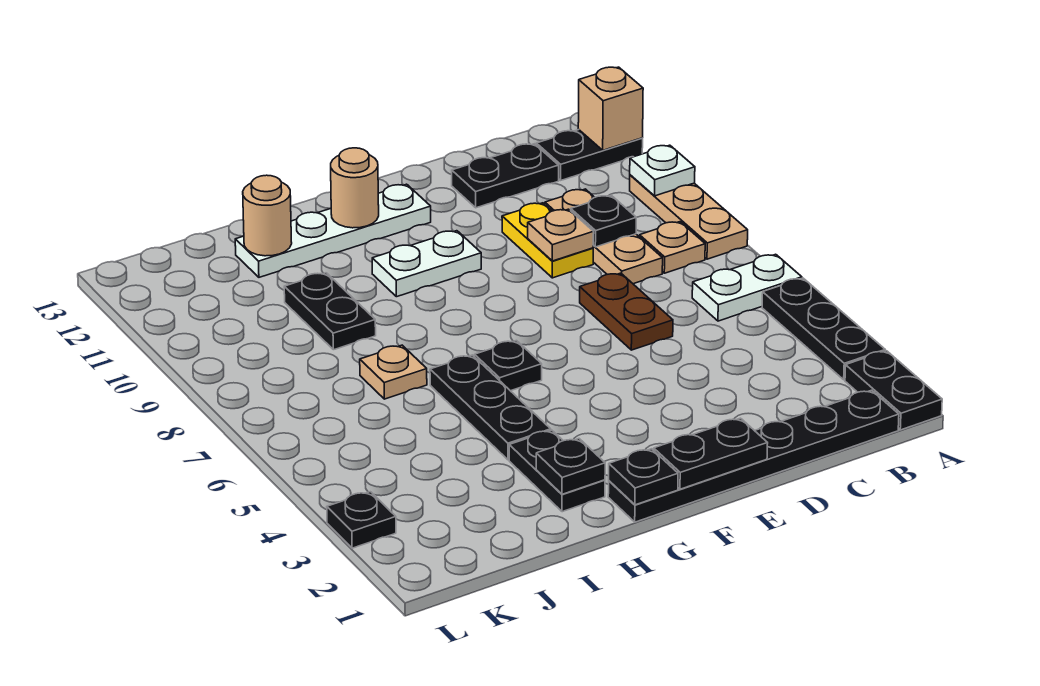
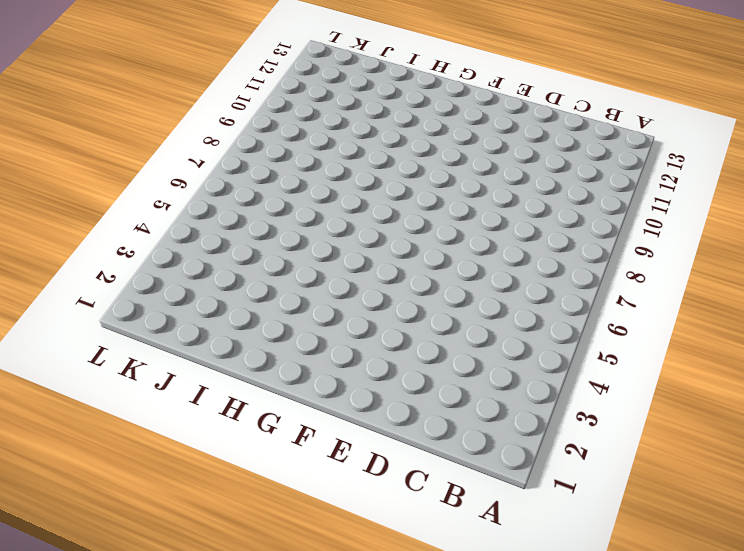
none -> black plate A1:A2 level 1
none -> black plate A3:A5 level 1
none -> white plate A6:B6 level 1

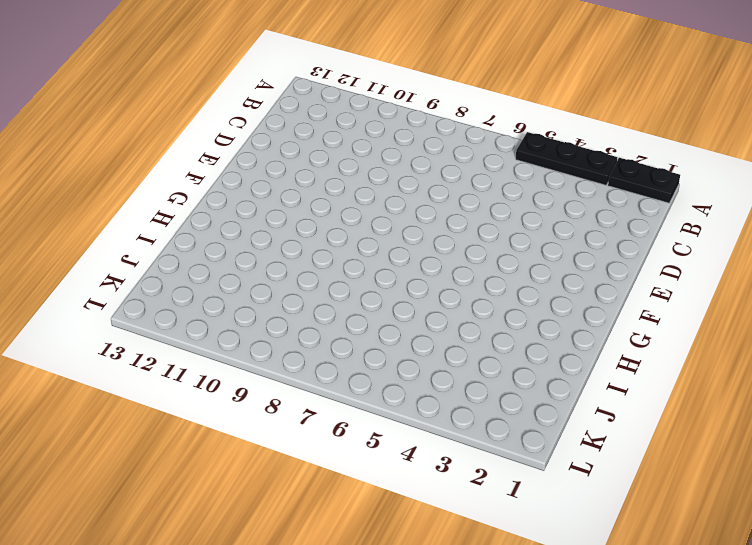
none -> white plate A6:B6 level 1
none -> tan plate A8:A10 level 1
none -> black plate A12:B12 level 1

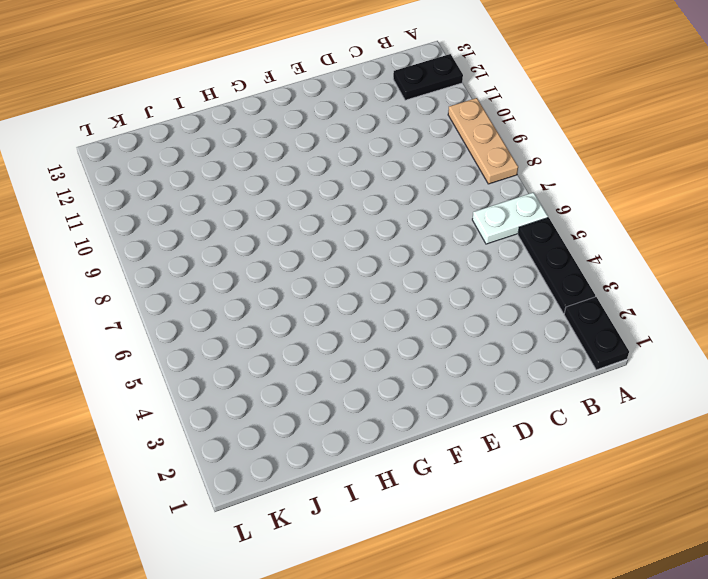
none -> black plate B1:G1 level 1
none -> tan plate B8 level 1
none -> tan plate C8:C10 level 1

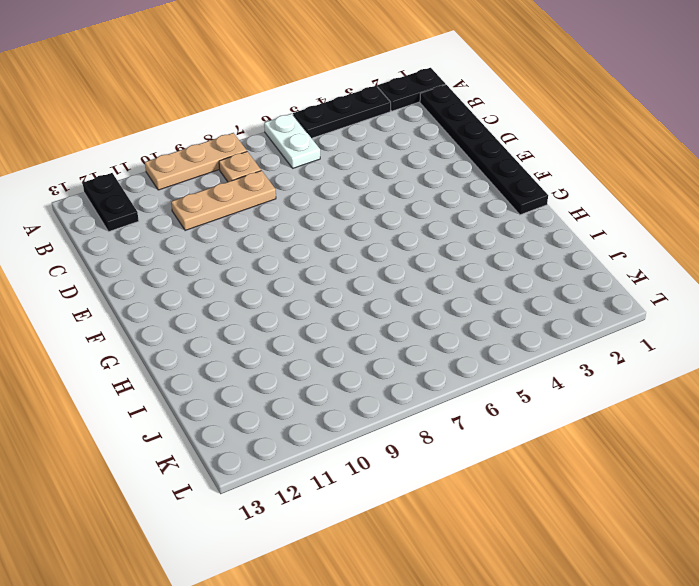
none -> black plate C12:D12 level 1
none -> brown plate D6:D7 level 1
none -> yellow plate D9:D10 level 1

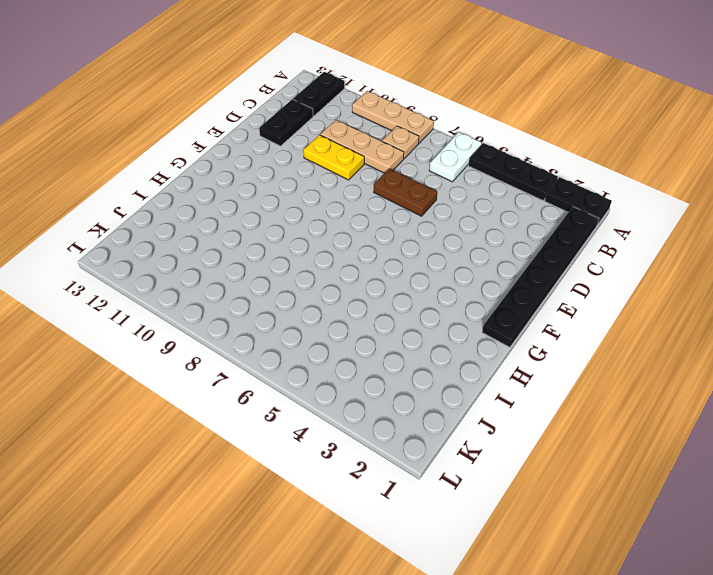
none -> white plate F10:G10 level 1
none -> white plate F12:I12 level 1
none -> black plate G6 level 1

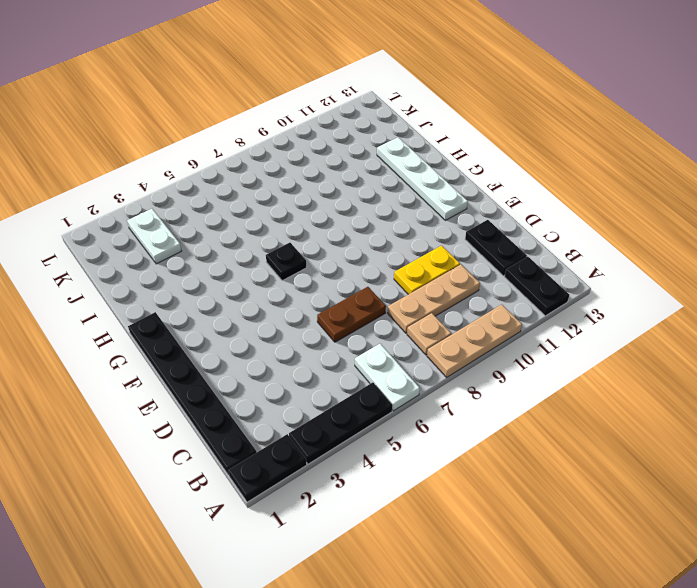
white plate J3:K3 level 1 -> white plate F10:G10 level 1
none -> black plate H2:H3 level 1
none -> black plate H4:H6 level 1
none -> tan plate I7 level 1

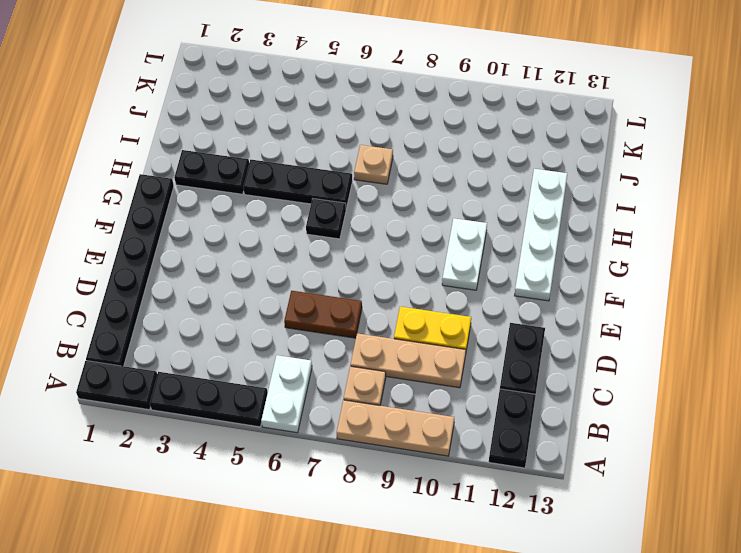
none -> black plate I9:I10 level 1
none -> black plate L3 level 1
none -> white plate A10 level 2

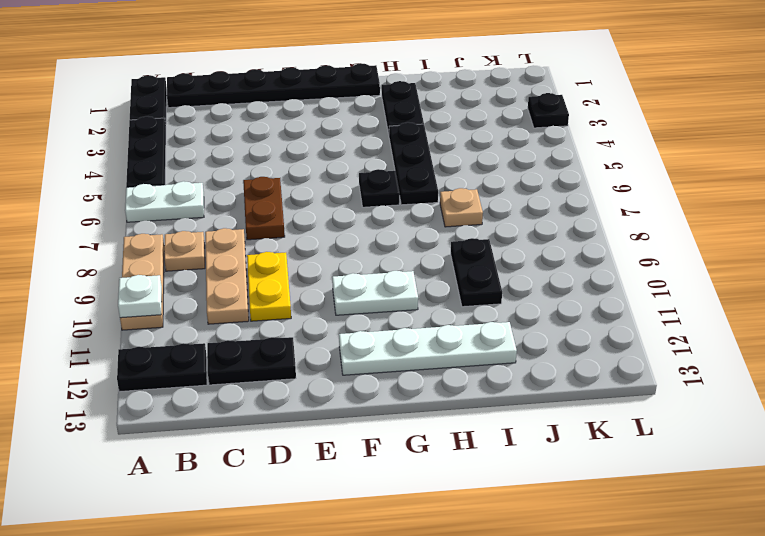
none -> tan brick A12 level 2
none -> black plate C9 level 2
none -> tan plate D9 level 2

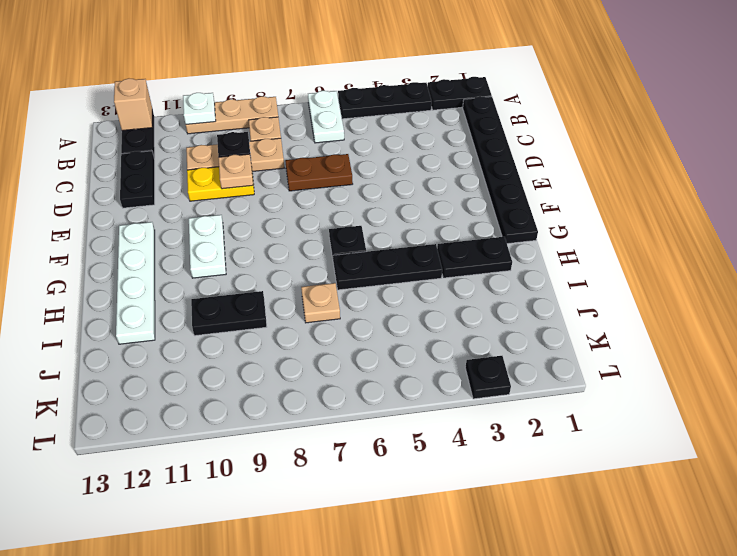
none -> black plate E1:F1 level 2
none -> black plate G1 level 2
none -> tan round brick G12 level 2

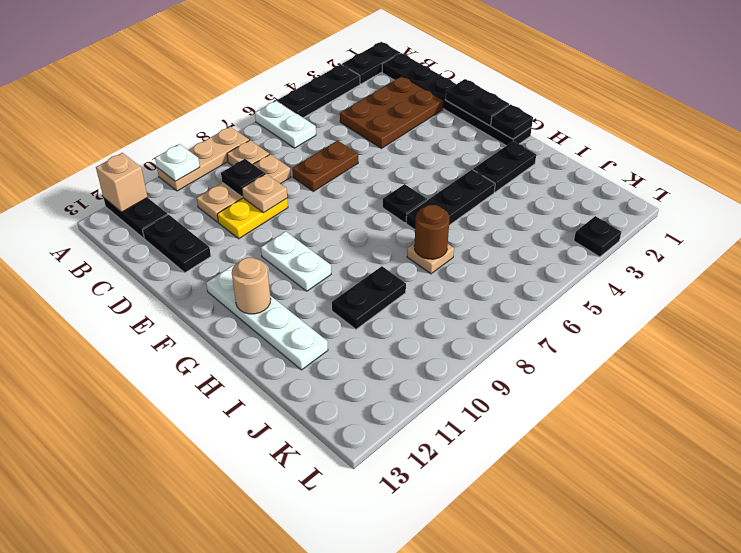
brown plate C2:D4 level 1 -> none
brown round brick I7 level 2 -> none
none -> black plate H2 level 2
none -> tan round brick I12 level 2

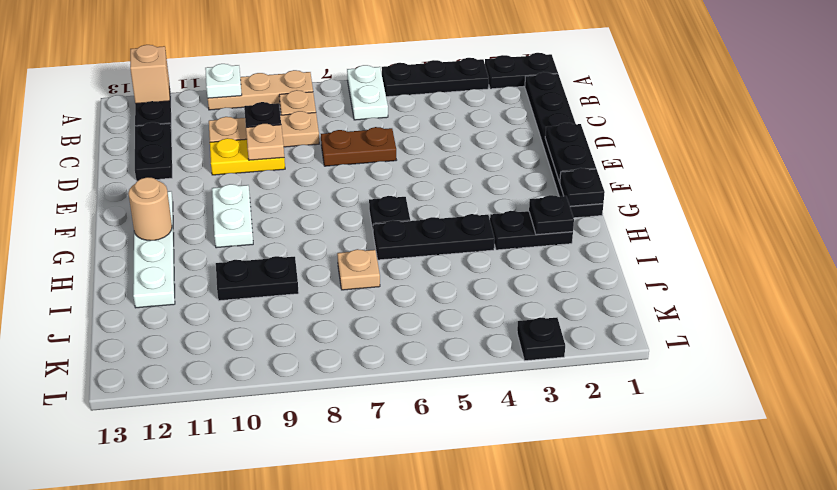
none -> tan round brick I12 level 2

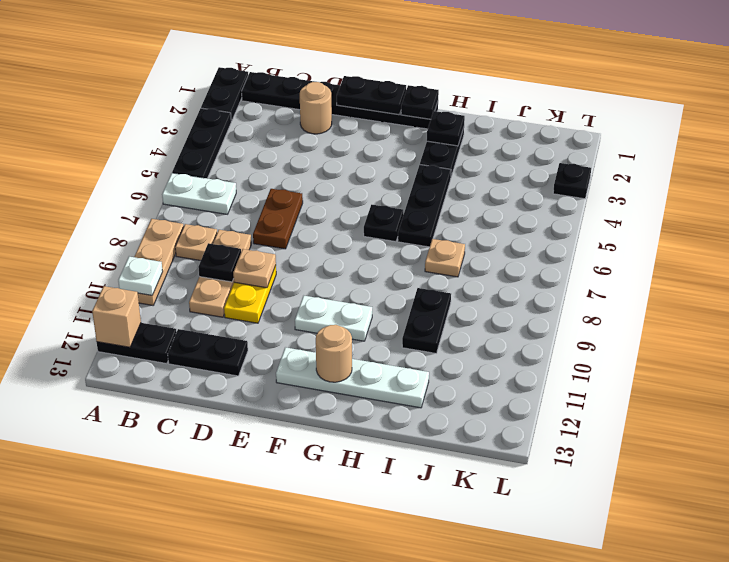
tan round brick D2 level 1 -> tan round brick I12 level 2

